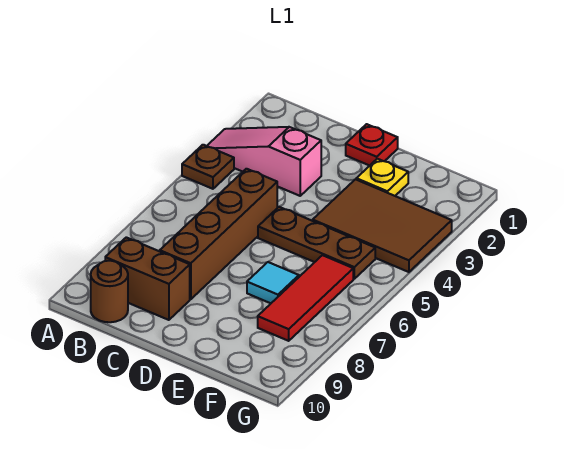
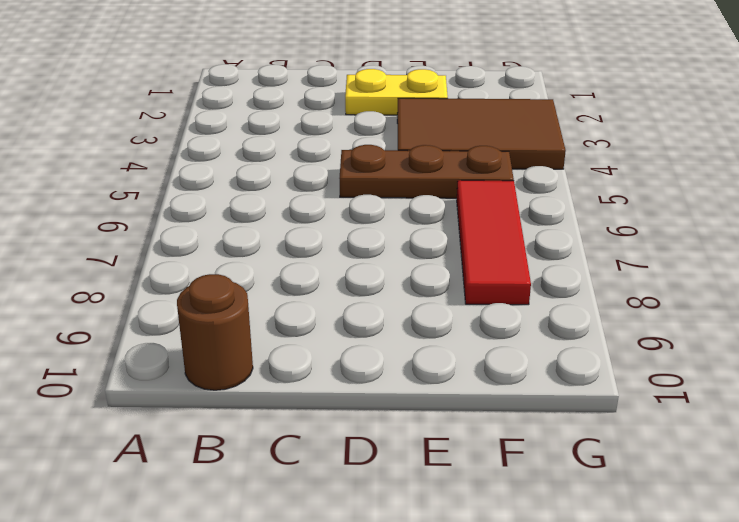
yellow plate D2:E2 level 1 -> yellow plate E2 level 1
none -> pink slope A3:C3 level 1 top C
none -> brown plate A4 level 1

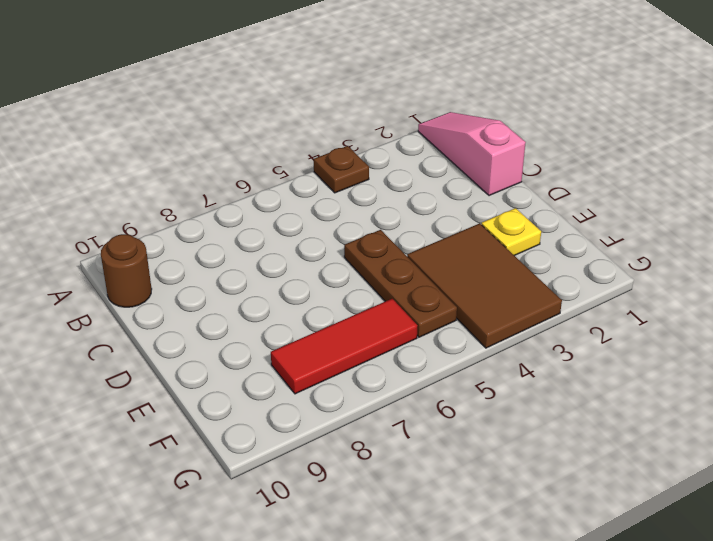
pink slope A1:C1 level 1 top C -> pink slope A3:C3 level 1 top C
none -> brown brick B9:C9 level 1
none -> brown brick C5:C8 level 1

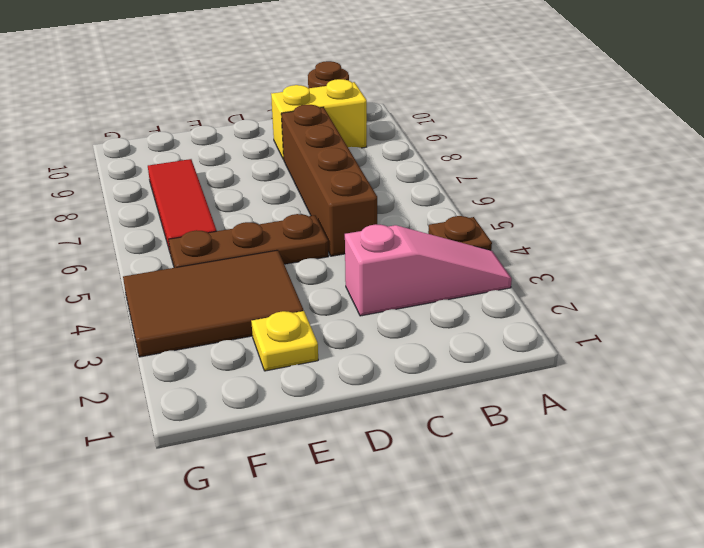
yellow brick B9:C9 level 1 -> brown brick B9:C9 level 1
none -> red plate D1 level 1
none -> cyan tile E7 level 1

